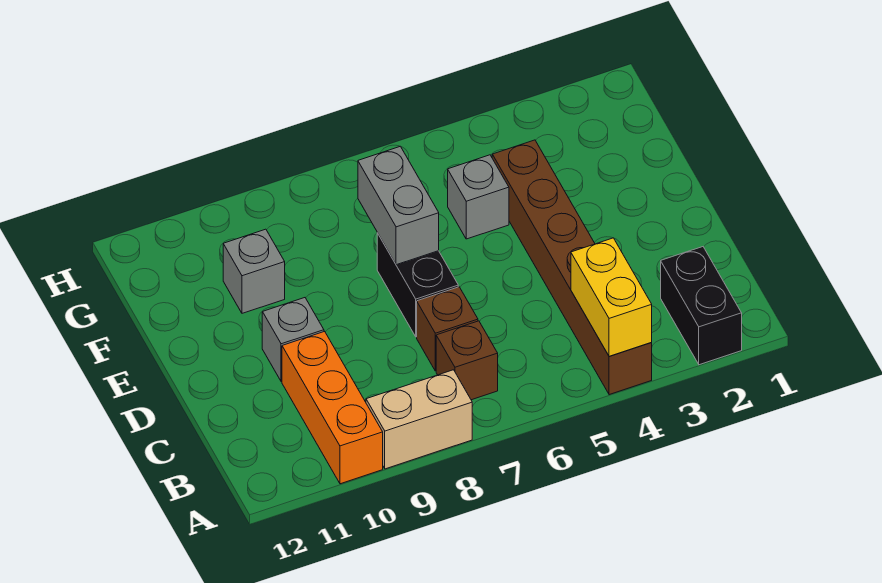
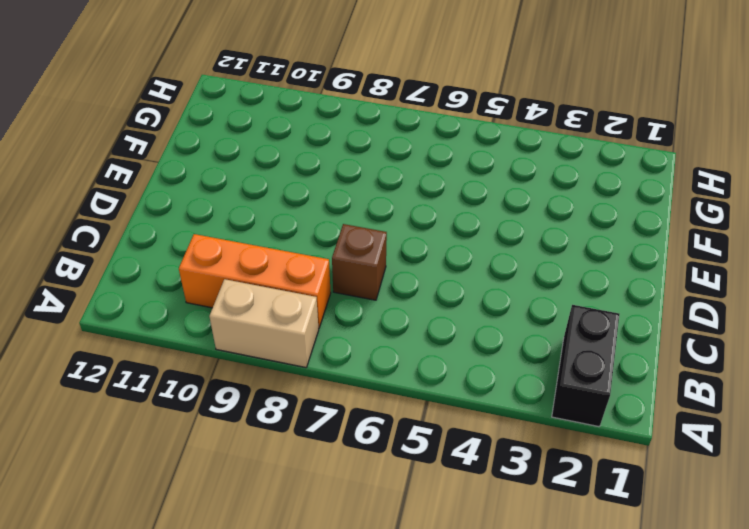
orange brick B8:B10 level 1 -> orange brick A10:C10 level 1
none -> brown brick A4:F4 level 1
none -> brown brick B7 level 1
none -> black brick D7:E7 level 1

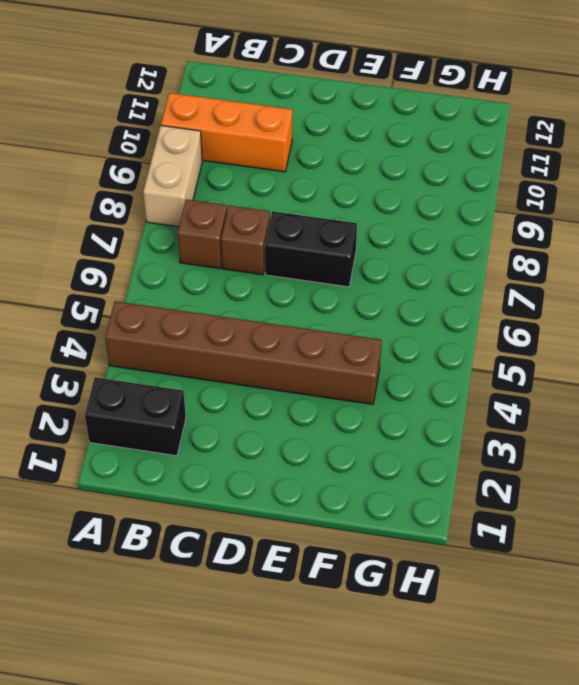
none -> grey brick D10 level 1
none -> grey brick F5 level 1
none -> grey brick F10 level 1

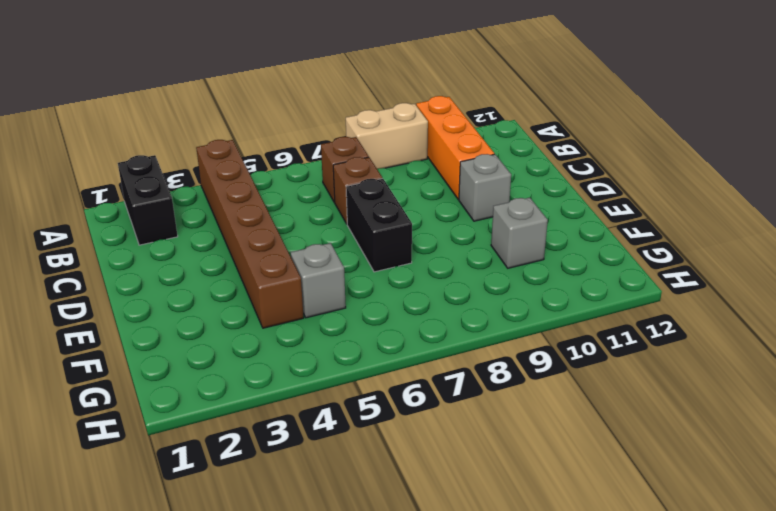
none -> yellow brick A4:B4 level 2
none -> grey brick E7:F7 level 2

